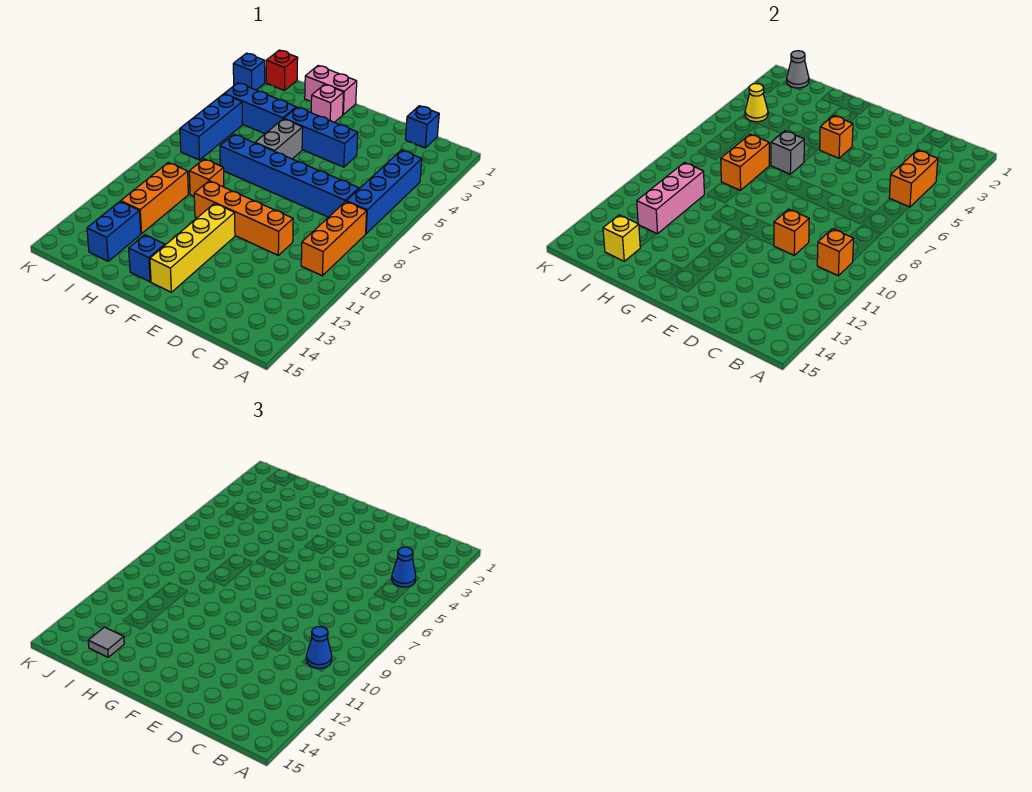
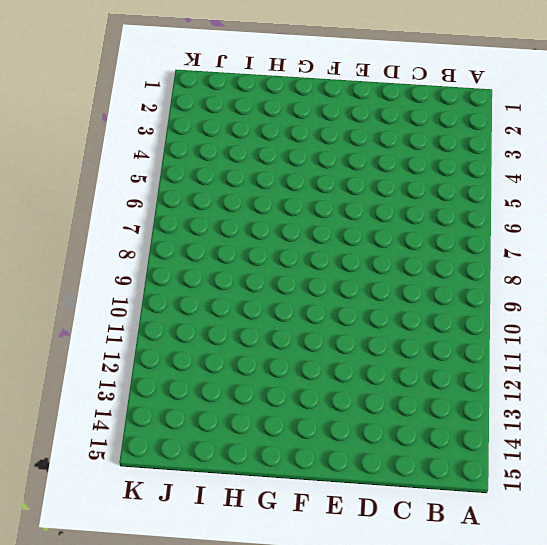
none -> blue brick B4:B7 level 1
none -> orange brick B8:B10 level 1
none -> blue brick C1 level 1
none -> blue brick C7:H7 level 1

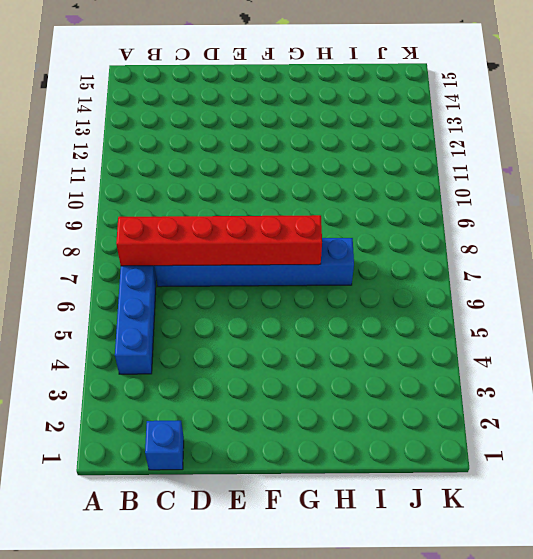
red brick B7:G7 level 2 -> none
none -> orange brick B8:B10 level 1
none -> orange brick D10:G10 level 1
none -> blue brick E4:G4 level 1
none -> yellow brick F11:F14 level 1

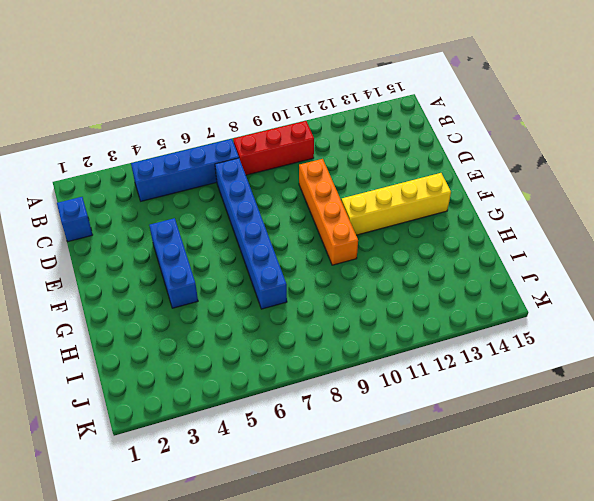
red brick B8:B10 level 1 -> orange brick B8:B10 level 1
none -> pink brick G1:H1 level 1
none -> pink brick G2 level 1
none -> grey brick G5:G6 level 1
none -> blue brick G14 level 1

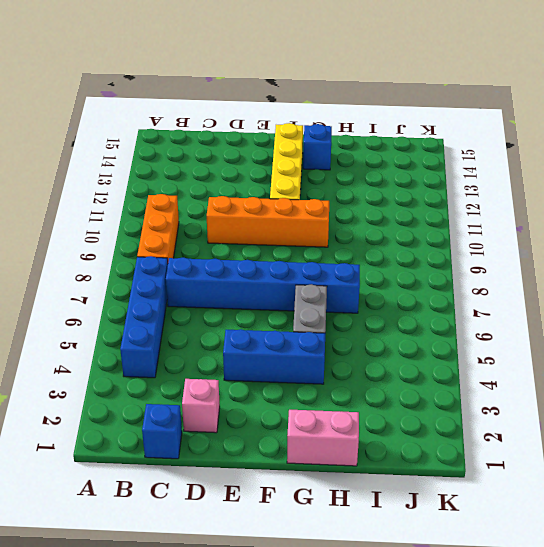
pink brick D2 level 1 -> pink brick G2 level 1
none -> blue brick H4:J4 level 1
none -> orange brick H9 level 1
none -> orange brick I10:I12 level 1
none -> blue brick I13:I14 level 1

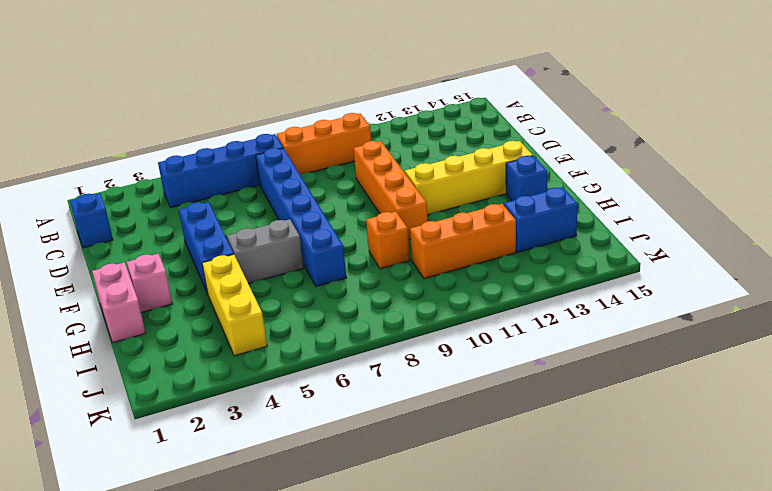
yellow brick H4:J4 level 1 -> blue brick H4:J4 level 1
none -> red brick J1 level 1
none -> blue brick J5:J7 level 1
none -> blue brick K2 level 1
none -> orange brick B4:B5 level 2

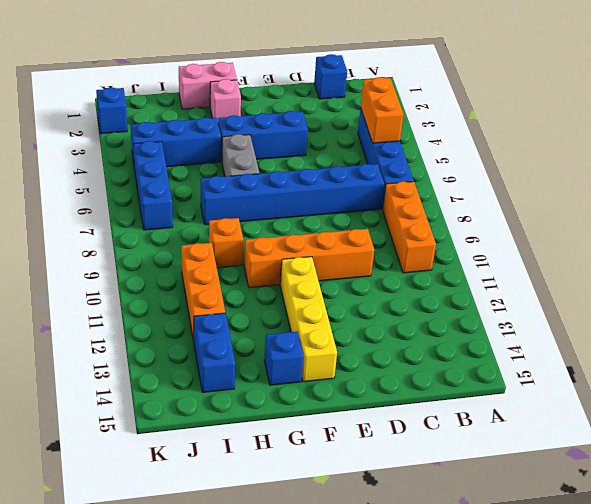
none -> red brick J1 level 1
none -> orange brick B10 level 2
none -> orange brick D10 level 2
none -> orange brick F4 level 2

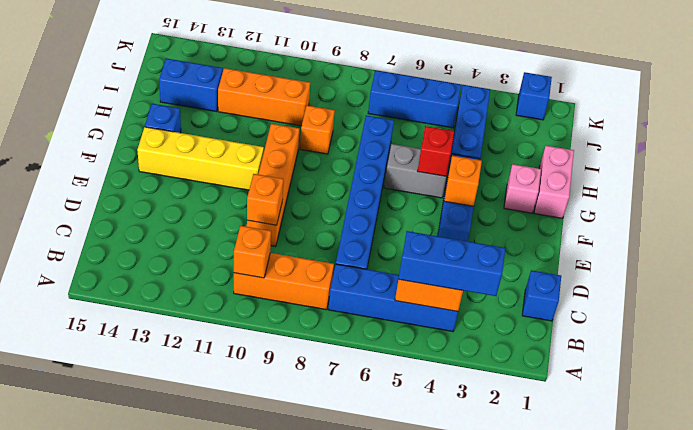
blue brick B3:B5 level 3 -> blue cone B4 level 3
red brick G5 level 2 -> red brick J1 level 1
none -> grey brick G6 level 2
none -> orange brick H7:H8 level 2
none -> pink brick I10:I12 level 2
none -> yellow brick I14 level 2

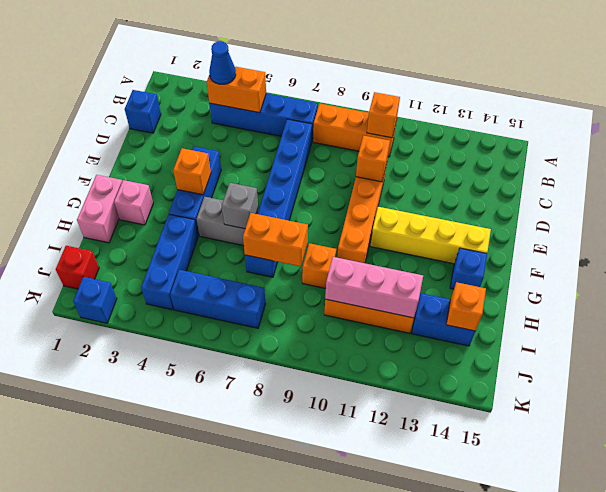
orange brick I14 level 2 -> yellow brick I14 level 2
none -> grey cone J1 level 2
none -> yellow cone J4 level 2
none -> blue cone B10 level 3
none -> grey tile I14 level 3

